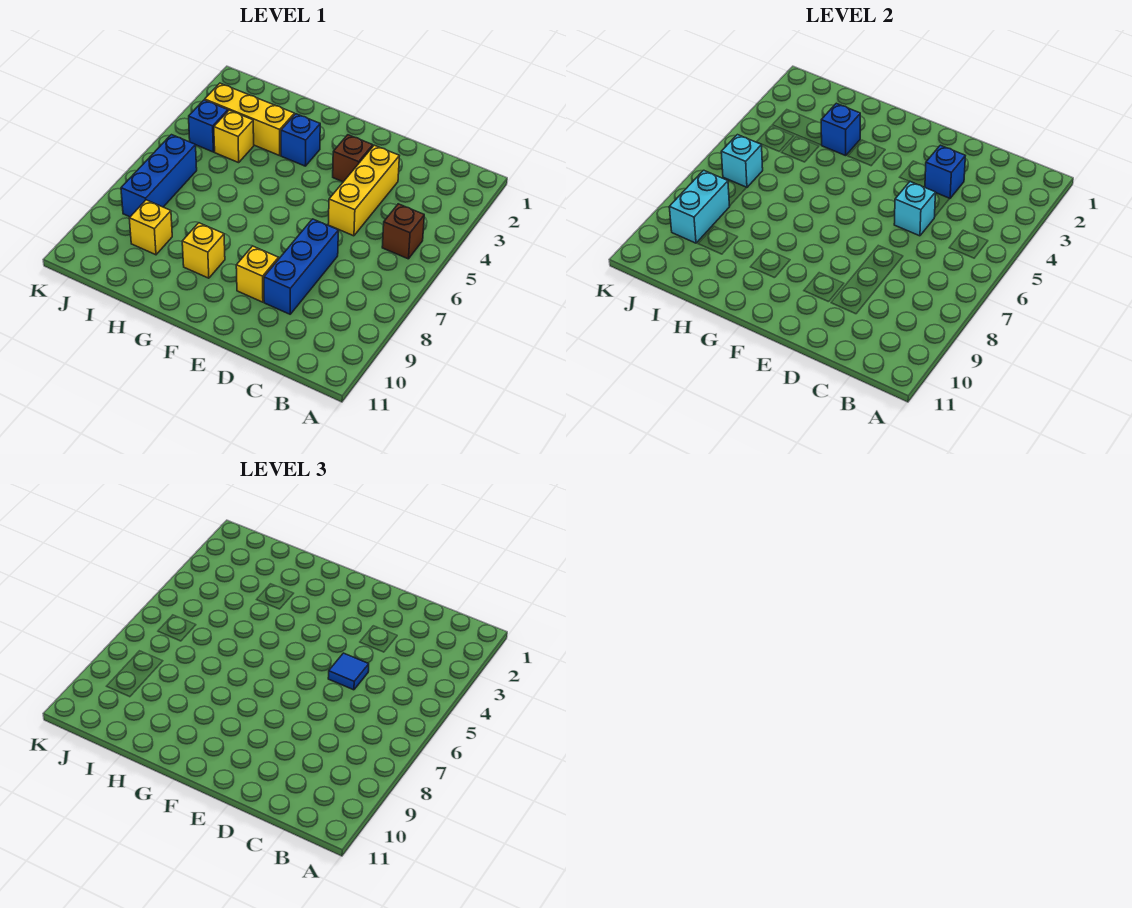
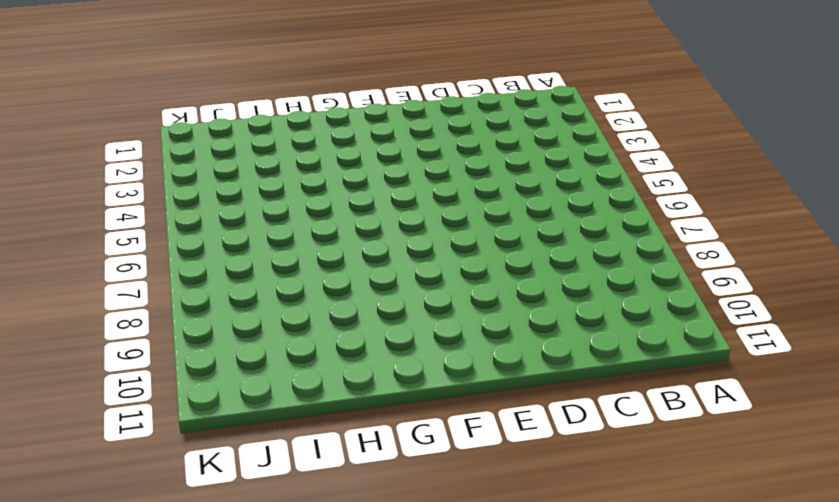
none -> brown brick B5 level 1
none -> yellow brick D3:D5 level 1
none -> blue brick D7:D9 level 1

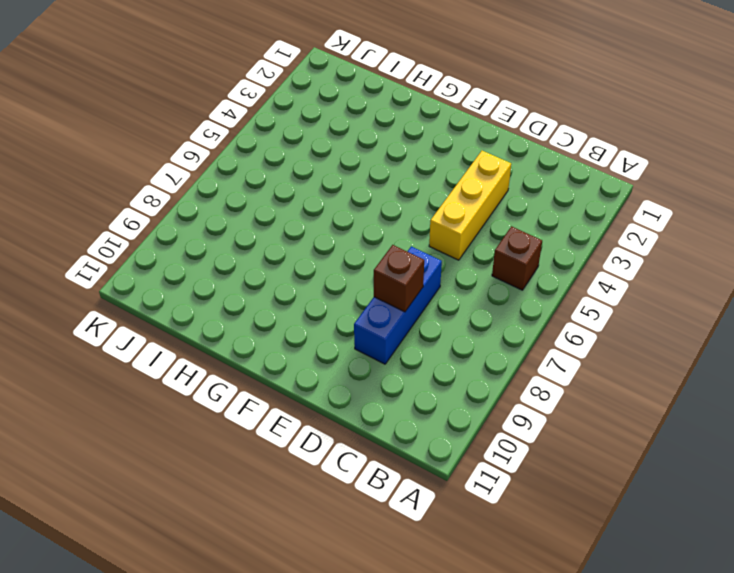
brown brick D8 level 2 -> brown brick E3 level 1
none -> yellow brick E9 level 1
none -> blue brick G3 level 1
none -> yellow brick G9 level 1

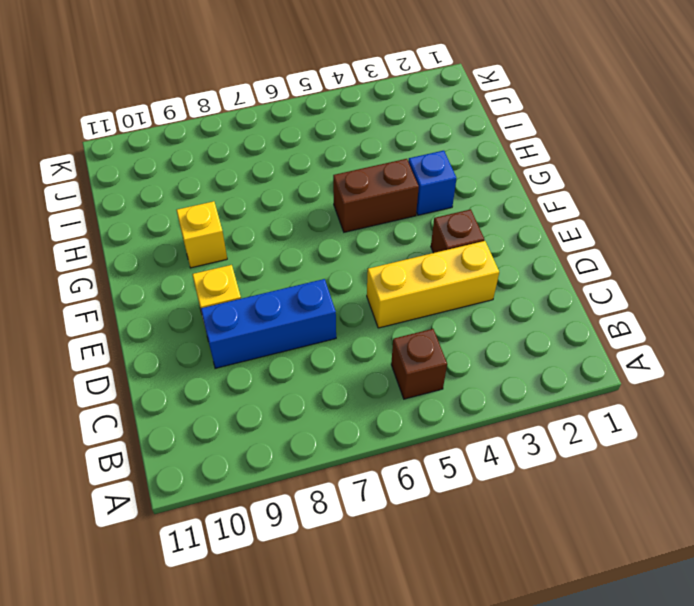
brown brick G4:G5 level 1 -> none
none -> yellow brick H3:J3 level 1
none -> yellow brick I4 level 1
none -> yellow brick I9 level 1

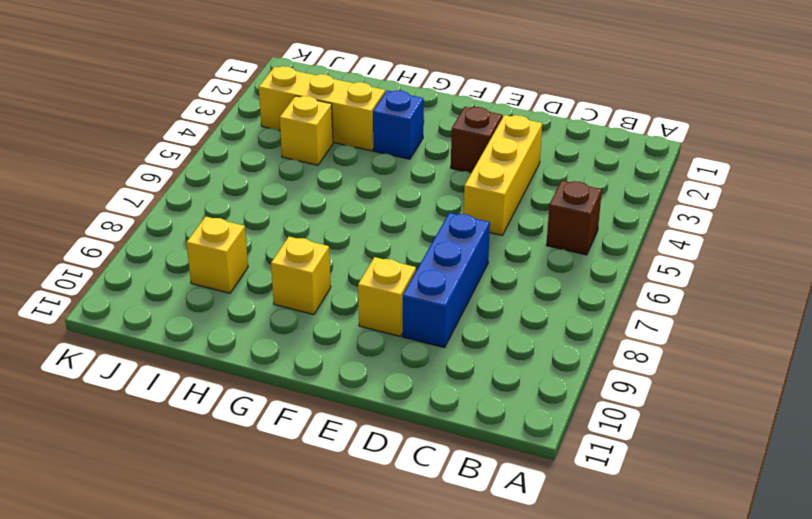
none -> blue brick J4 level 1
none -> blue brick J6:J8 level 1
none -> blue brick D3 level 2

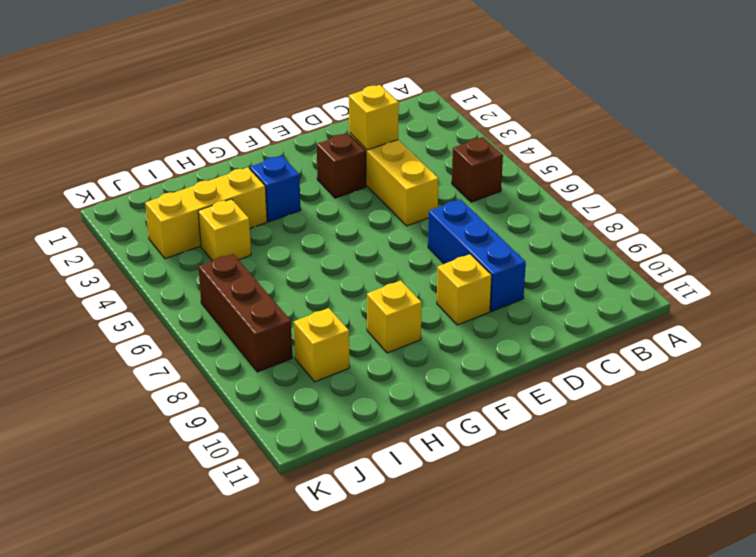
yellow brick D3 level 2 -> blue brick D3 level 2
brown brick J6:J8 level 1 -> blue brick J6:J8 level 1
none -> blue brick J4 level 1
none -> cyan brick D5 level 2
none -> blue brick H3 level 2

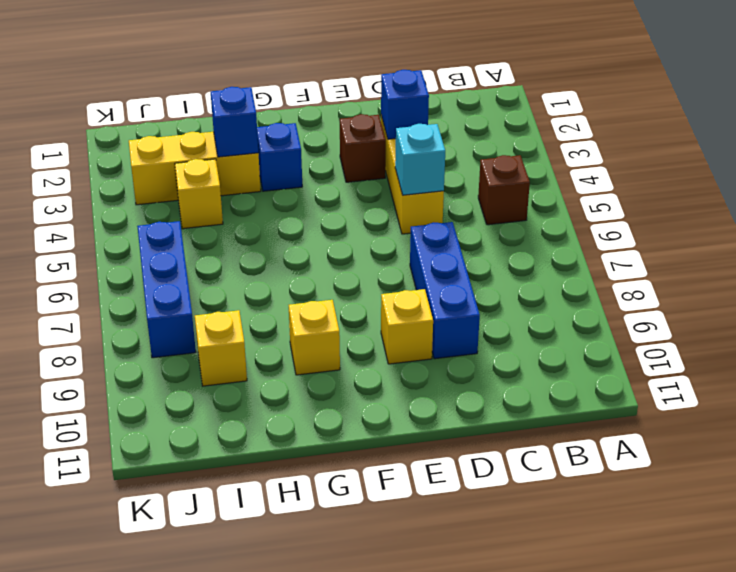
none -> blue brick J4 level 1
none -> cyan brick J6 level 2
none -> cyan brick J8:J9 level 2

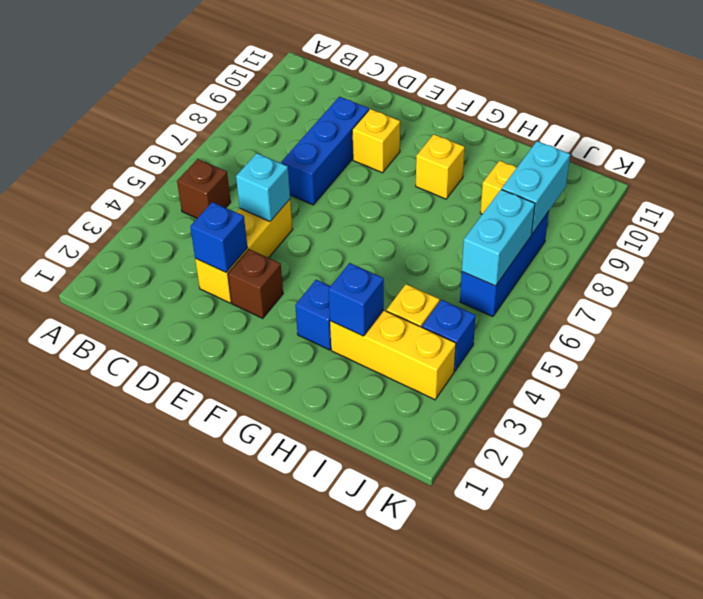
cyan brick J6:J7 level 2 -> cyan brick J6 level 2
none -> blue tile D5 level 3

